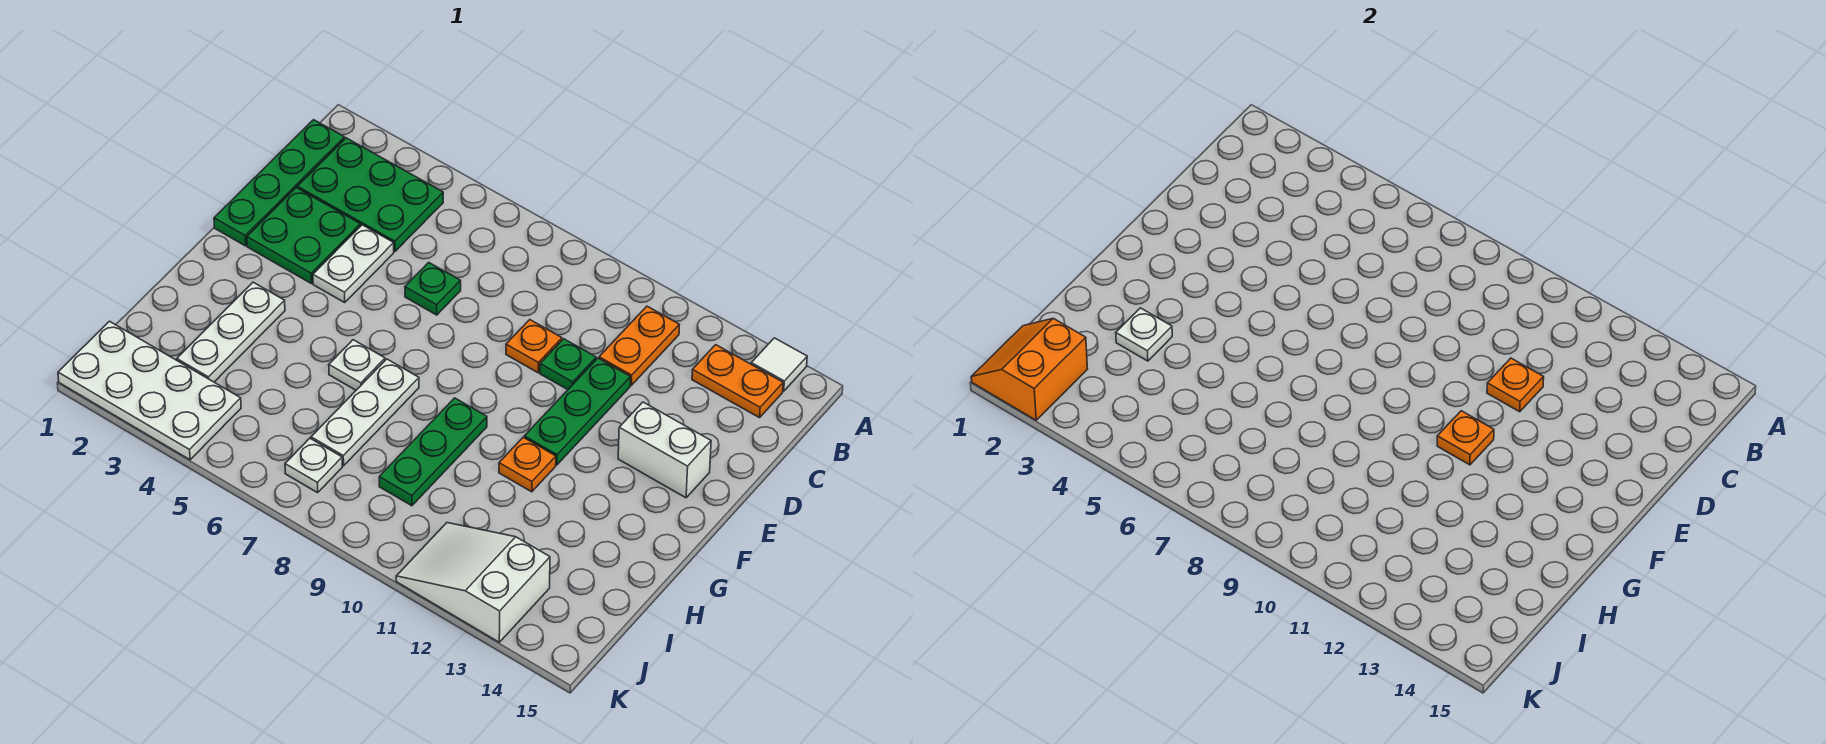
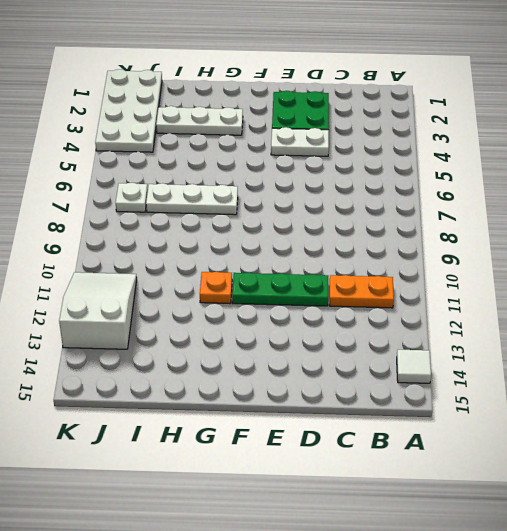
none -> green plate B1:E1 level 1
none -> green plate B2:C4 level 1
none -> orange plate B13:B14 level 1

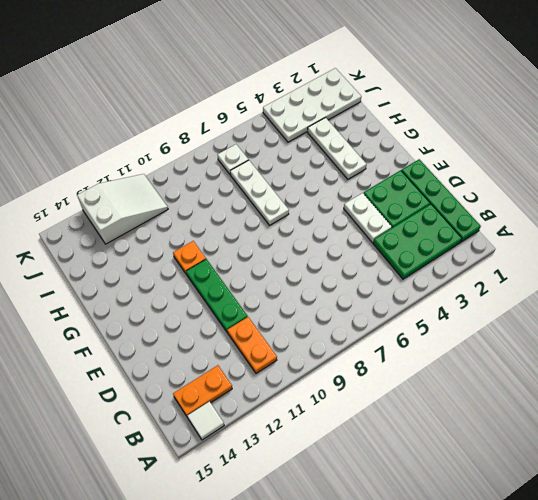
none -> green plate D6 level 1
none -> orange plate D9 level 1
none -> green plate D10 level 1

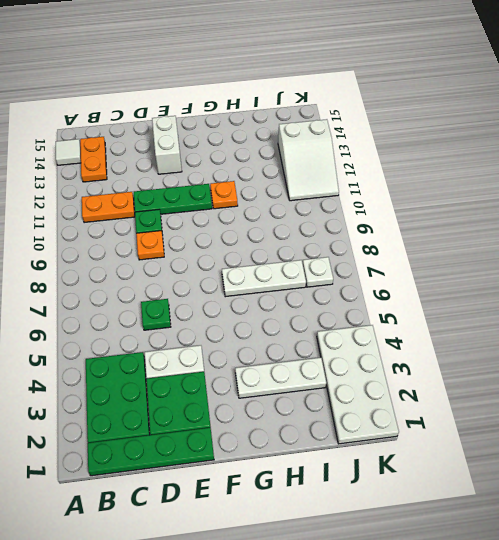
none -> white plate G6 level 1
none -> green plate G9:I9 level 1
none -> orange plate D11 level 2

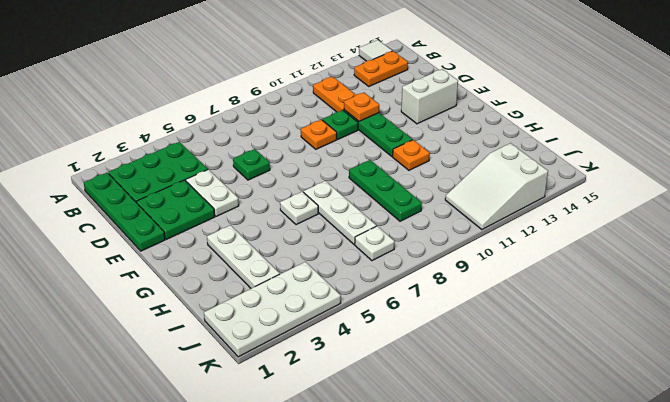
none -> orange plate F11 level 2
none -> white plate H3 level 2
none -> orange slope J1:K2 level 2 top 2

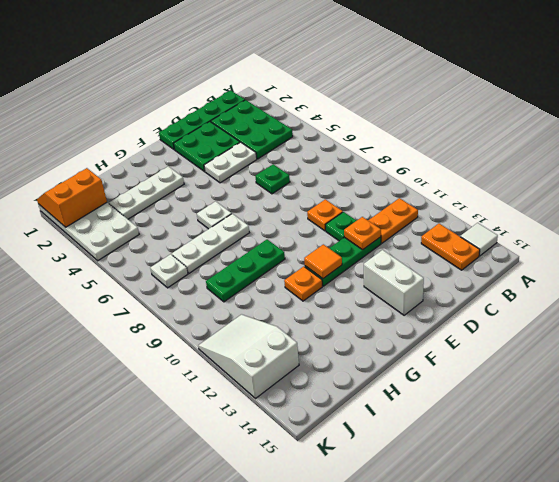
orange tile F11 level 2 -> orange plate F11 level 2
none -> white plate H3 level 2

